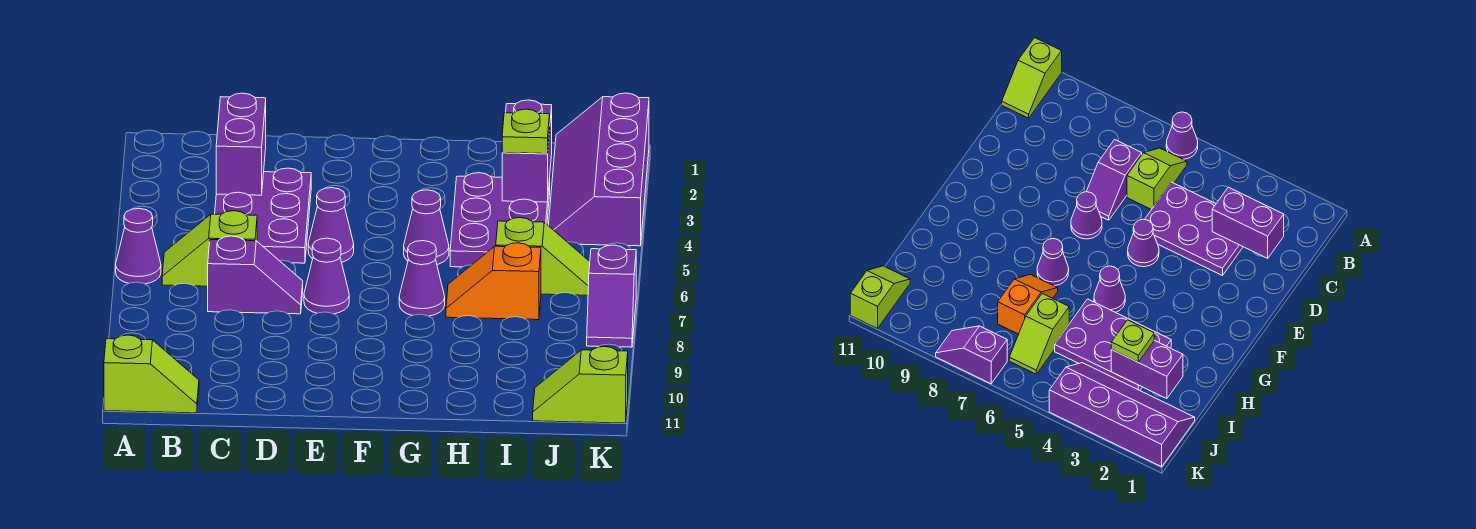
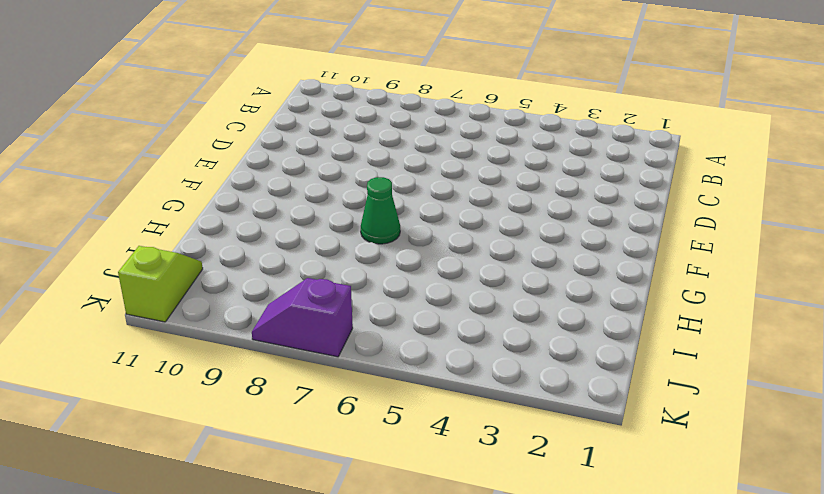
green cone G7 level 1 -> purple cone G7 level 1
none -> purple cone A6 level 1
none -> lime slope A11:B11 level 1 top A
none -> lime slope B6:C6 level 1 top C

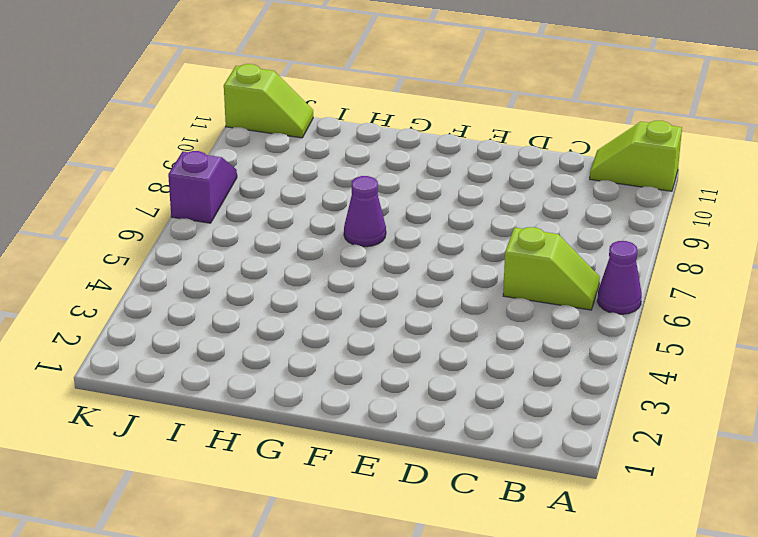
none -> purple plate C3:D5 level 1
none -> purple slope C7:D7 level 1 top C
none -> purple cone E5 level 1

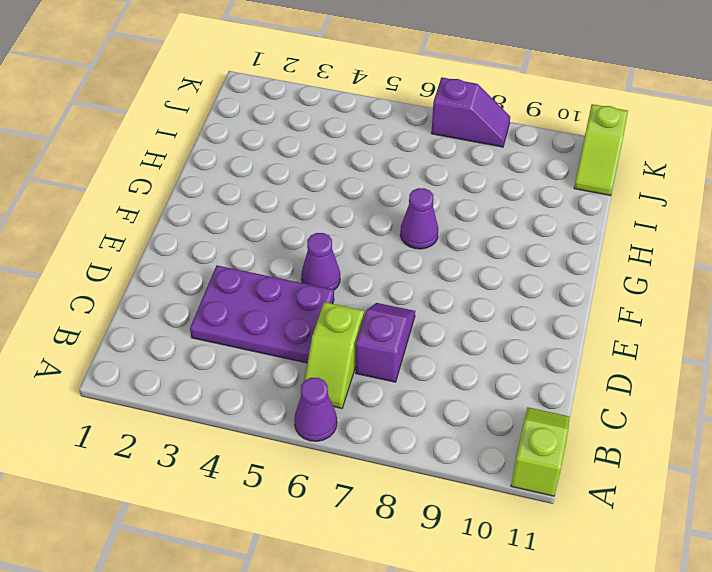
none -> purple cone E7 level 1
none -> purple cone G5 level 1
none -> purple plate H3:I5 level 1

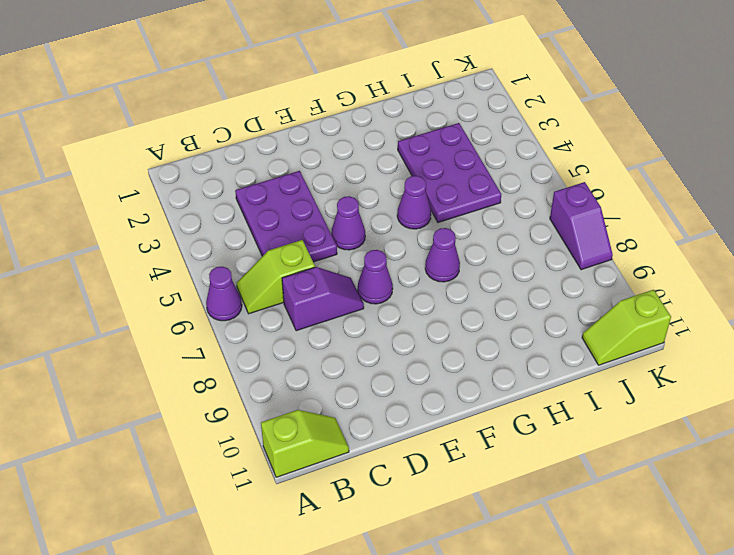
none -> orange slope H7:I7 level 1 top I
none -> lime slope I6:J6 level 1 top I
none -> purple slope J1:K4 level 1 top K

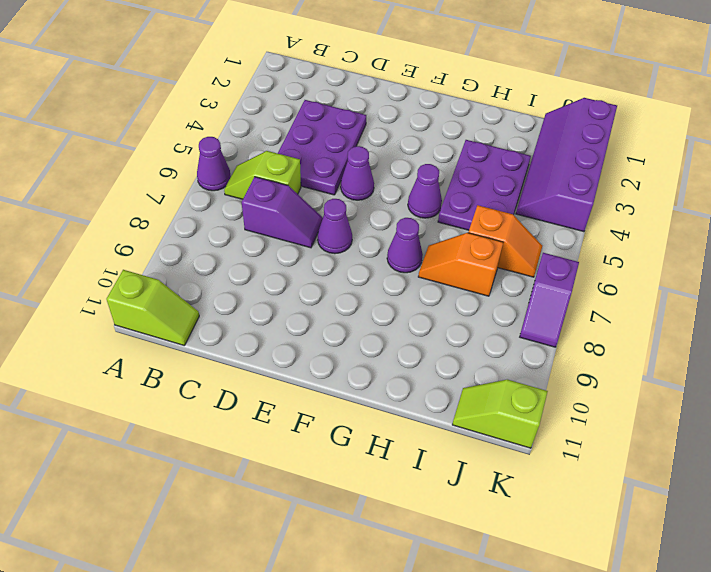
orange slope I6:J6 level 1 top I -> lime slope I6:J6 level 1 top I
none -> purple brick C2:C3 level 2
none -> purple brick I2:I3 level 2
none -> lime plate I3 level 3

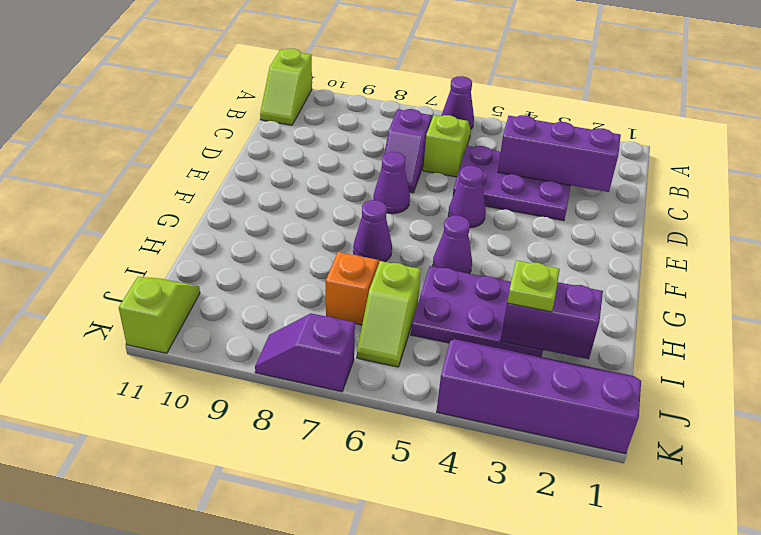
purple brick C2:C4 level 2 -> purple brick C2:C3 level 2

